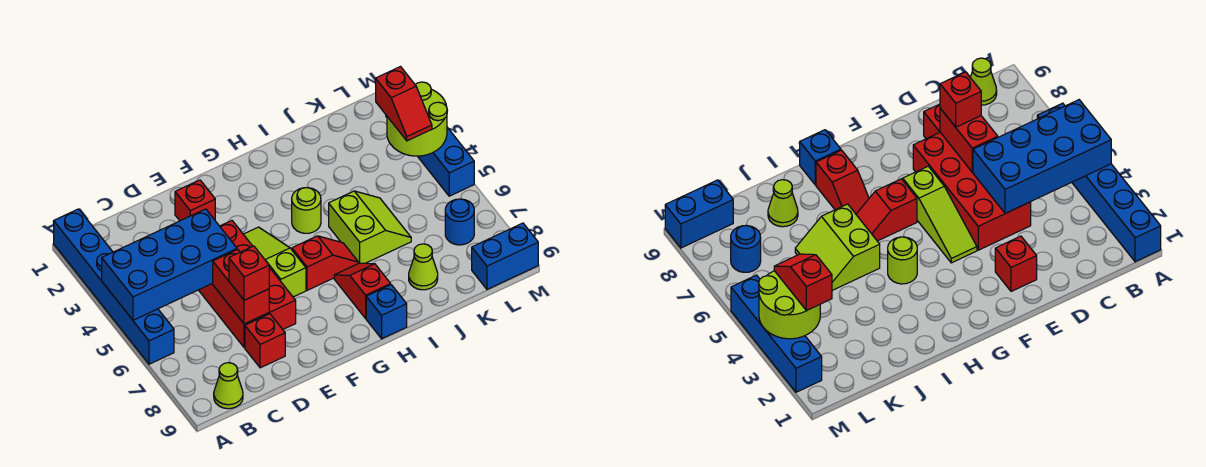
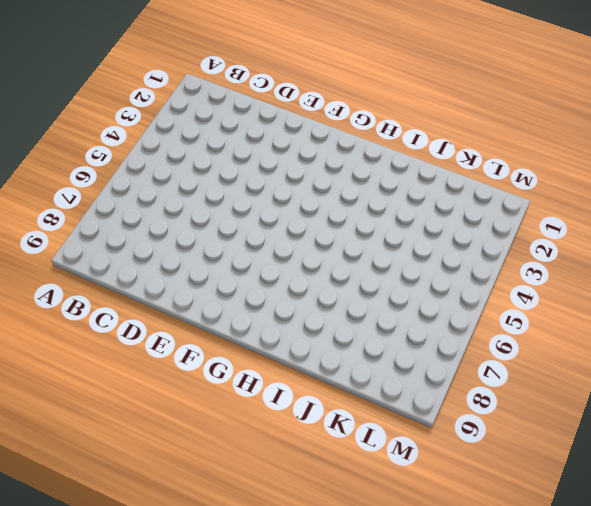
none -> blue brick A1:A6 level 1
none -> lime cone B9 level 1
none -> red brick D4:E7 level 1

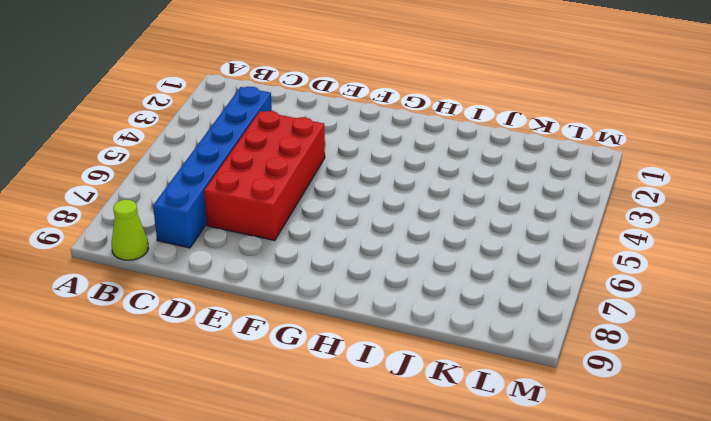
blue brick C3:C8 level 1 -> blue brick A1:A6 level 1
none -> red brick D8 level 1
none -> red brick E2 level 1
none -> lime slope F4:F6 level 1 top 6

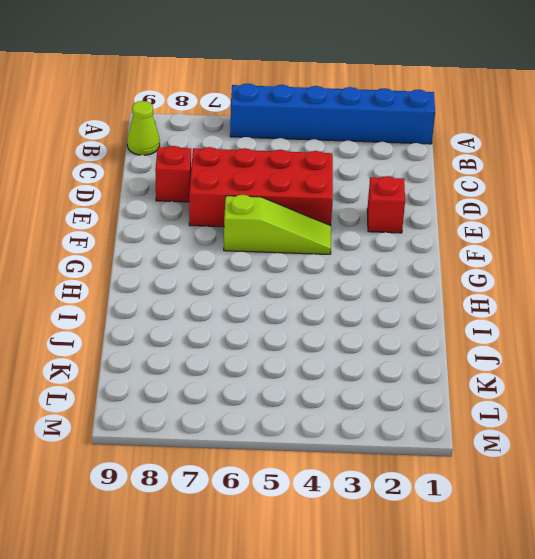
none -> red slope G6:H6 level 1 top G
none -> lime round brick H4 level 1
none -> red slope H7:H8 level 1 top 8

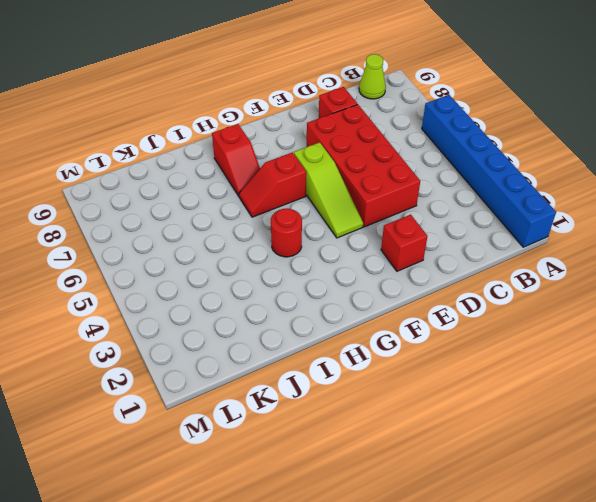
red round brick H4 level 1 -> lime round brick H4 level 1
none -> blue brick H9 level 1
none -> lime slope I5:J6 level 1 top I
none -> lime cone J8 level 1

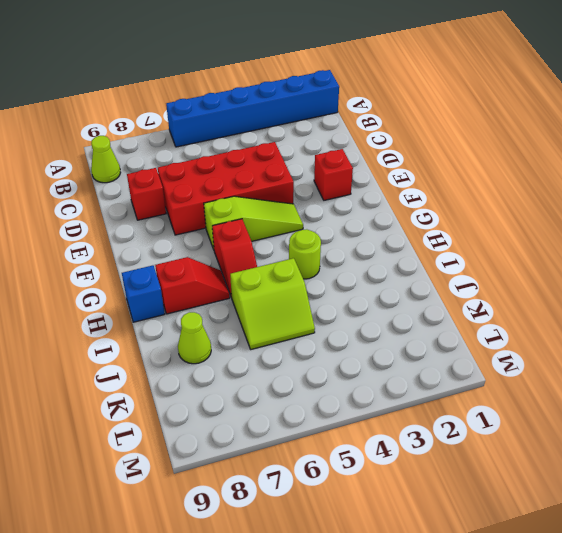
none -> blue round brick L7 level 1
none -> blue brick L9:M9 level 1
none -> blue brick M2:M5 level 1

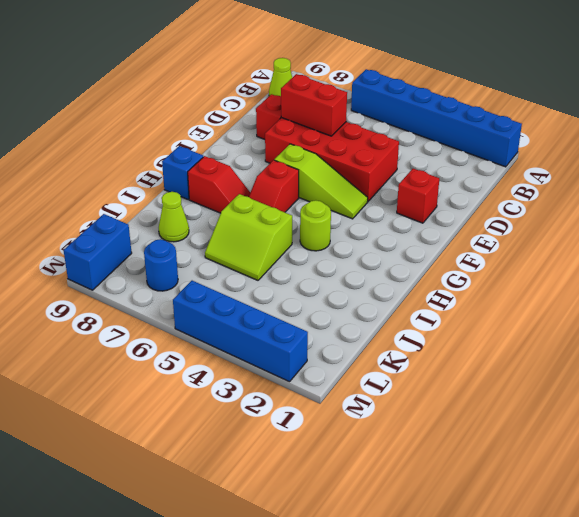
none -> blue brick A4:D5 level 2
none -> lime round brick L3:M4 level 2
none -> red brick D7 level 3

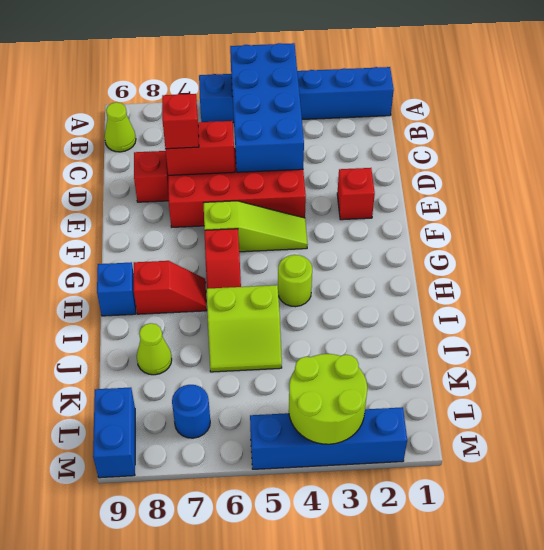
none -> red slope L3:L4 level 3 top 3

